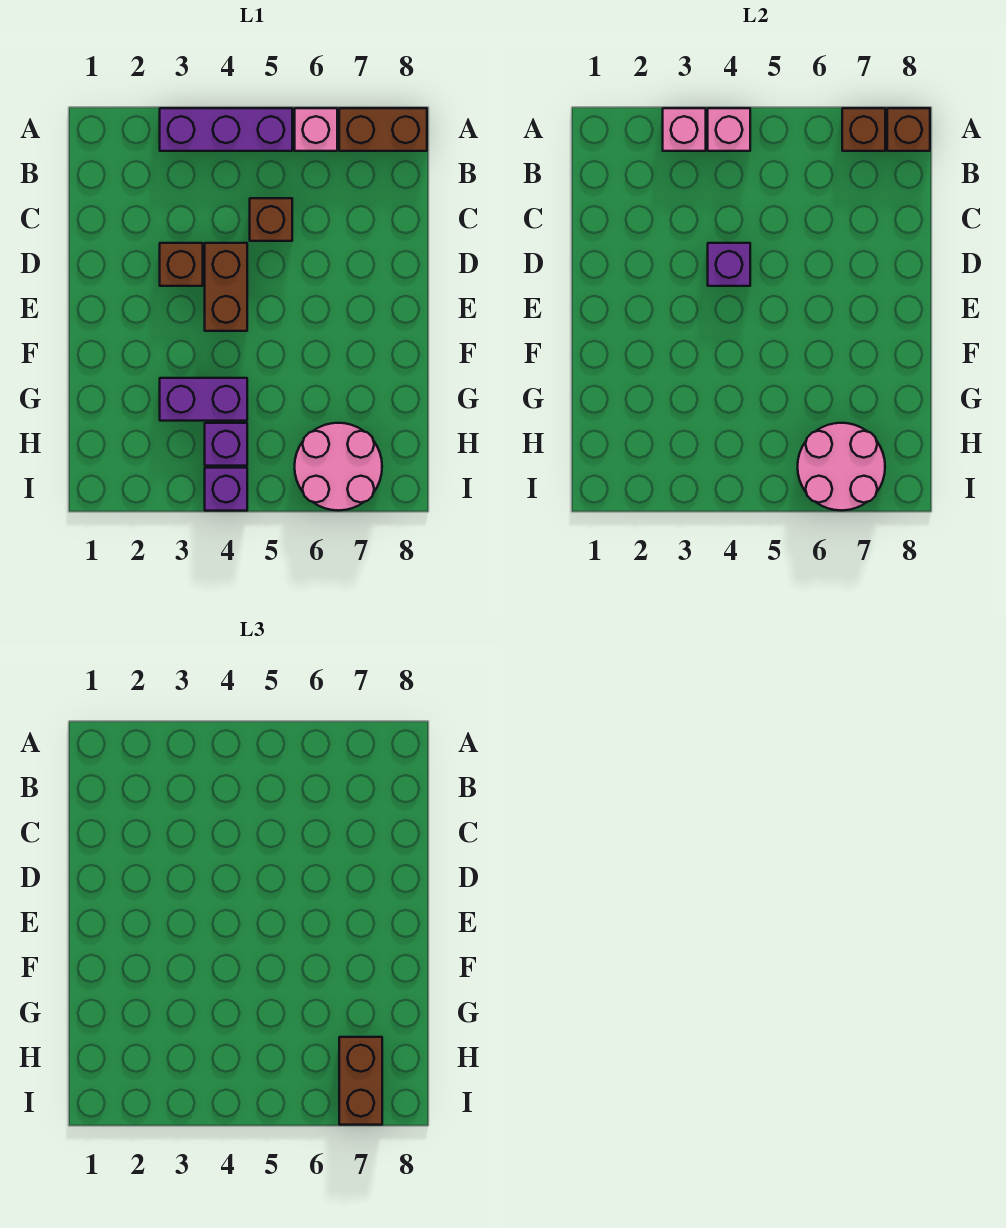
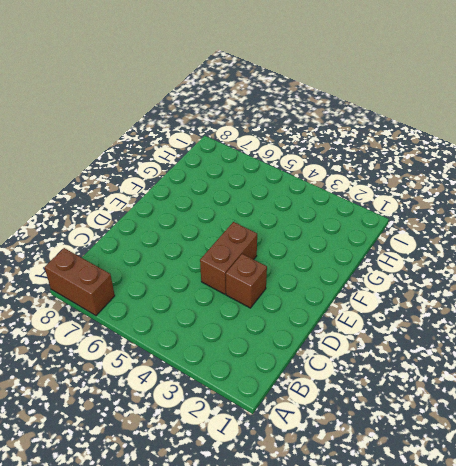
none -> purple brick A3:A5 level 1
none -> pink brick A6 level 1
none -> brown brick C5 level 1

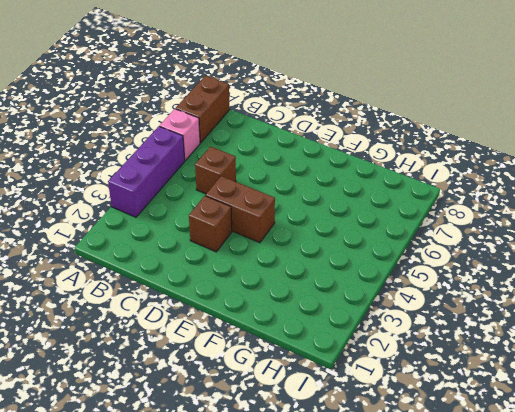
none -> purple brick G3:G4 level 1
none -> purple brick H4 level 1
none -> pink round brick H6:I7 level 1

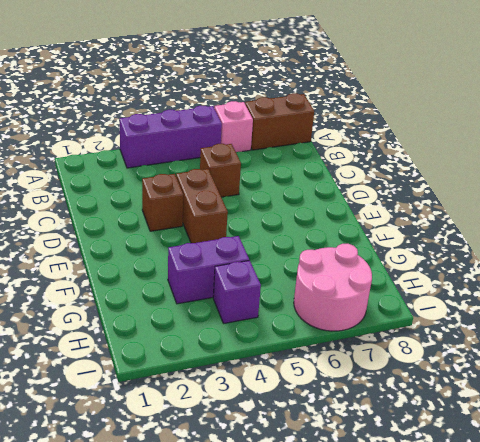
none -> purple brick I4 level 1
none -> pink brick A3 level 2
none -> pink brick A4 level 2

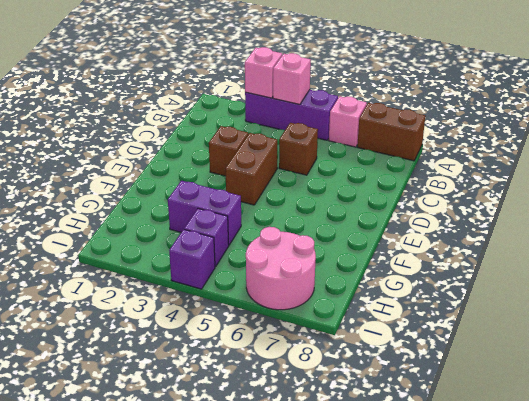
none -> brown brick A7 level 2
none -> brown brick A8 level 2
none -> purple brick D4 level 2

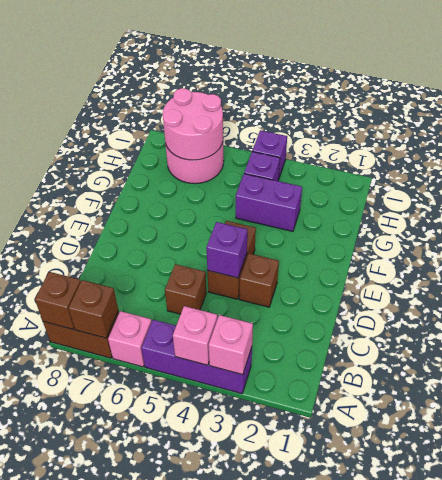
none -> brown brick H7:I7 level 3

